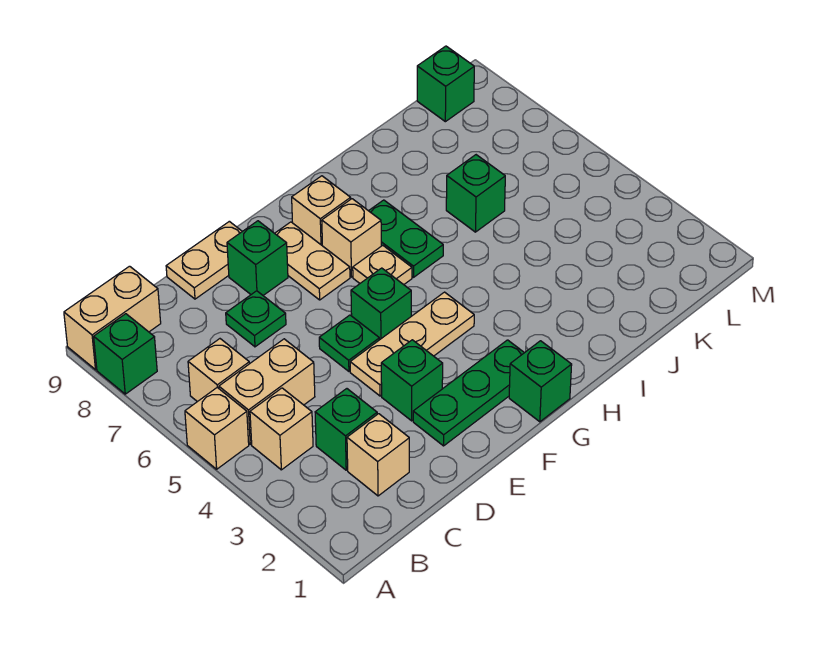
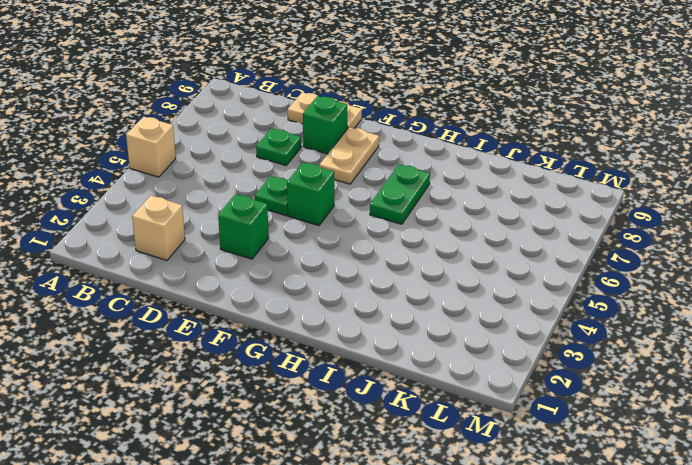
none -> green brick A8 level 1
none -> tan brick A9:B9 level 1
none -> tan brick B4 level 1

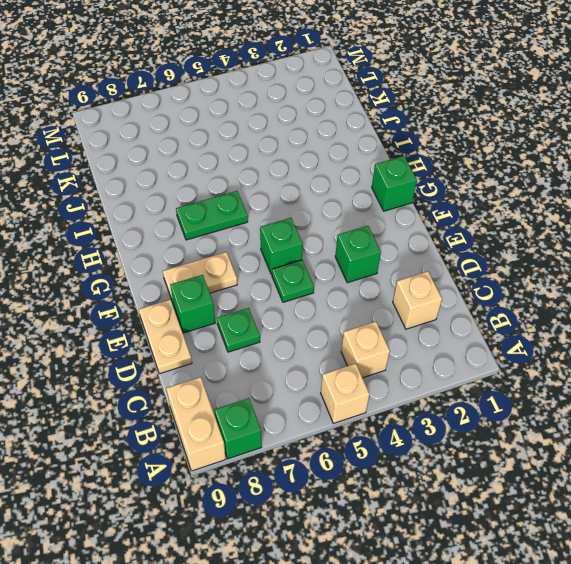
none -> tan brick B5:C5 level 1
none -> tan brick B6 level 1
none -> green brick C3 level 1

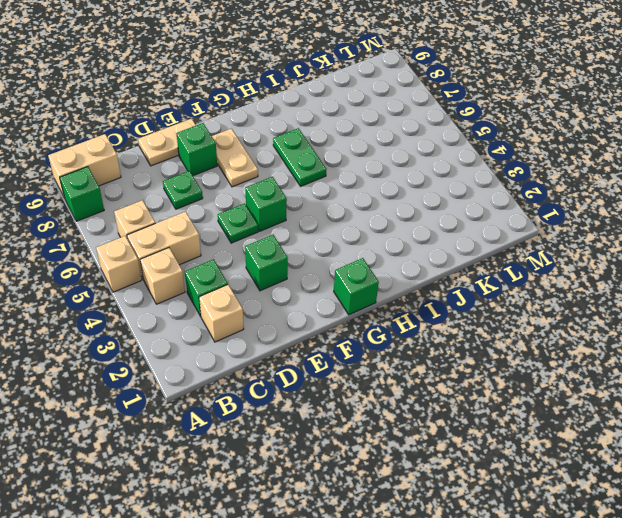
none -> green plate E2:G2 level 1
none -> tan plate E4:G4 level 1
none -> tan plate G6 level 1

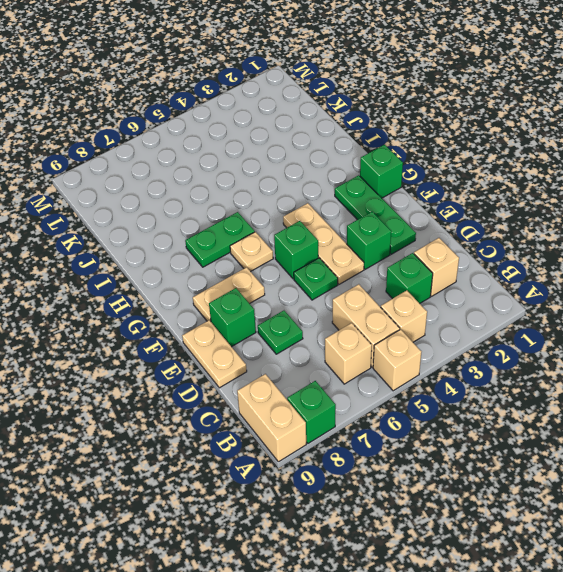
none -> tan brick G7 level 1
none -> tan brick G8 level 1
none -> green brick J6 level 1

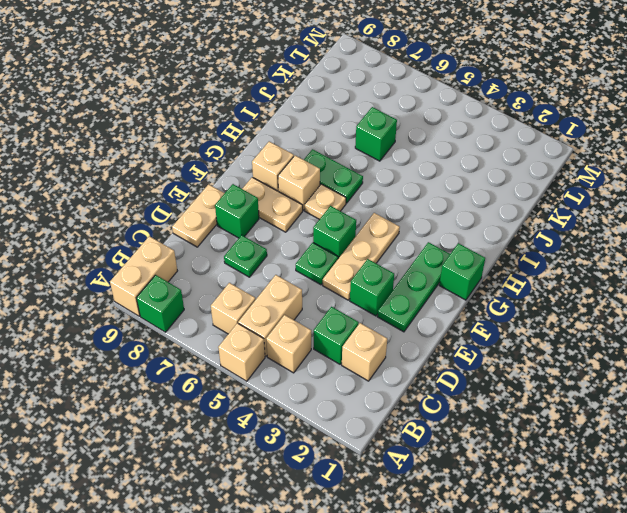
none -> green brick L9 level 1

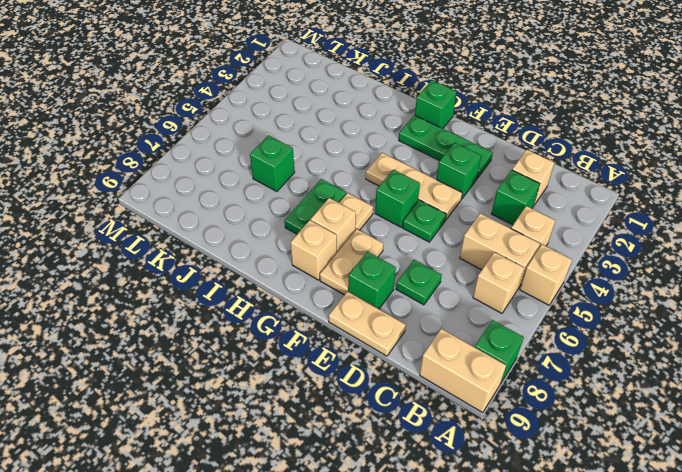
none -> green brick L9 level 1

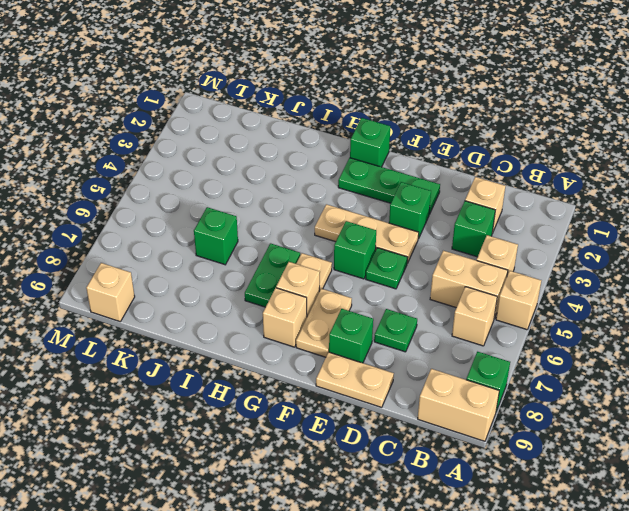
tan brick L9 level 1 -> green brick L9 level 1

